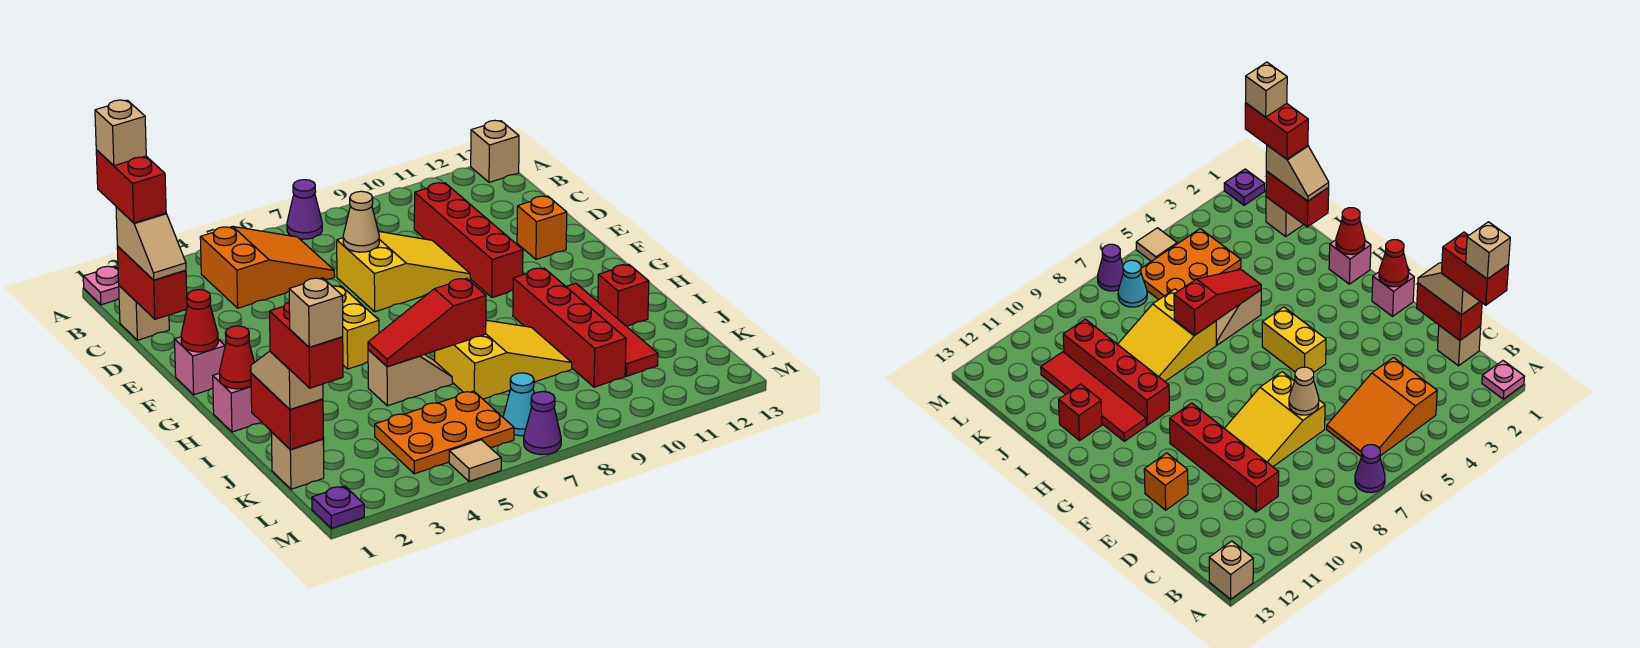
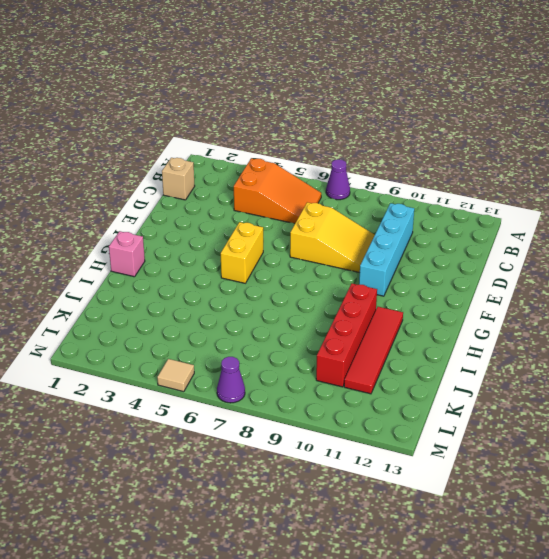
cyan brick C10:F10 level 1 -> red brick C10:F10 level 1
none -> pink plate A1 level 1
none -> tan brick A13 level 1
none -> orange brick E12 level 1
none -> pink brick F1 level 1

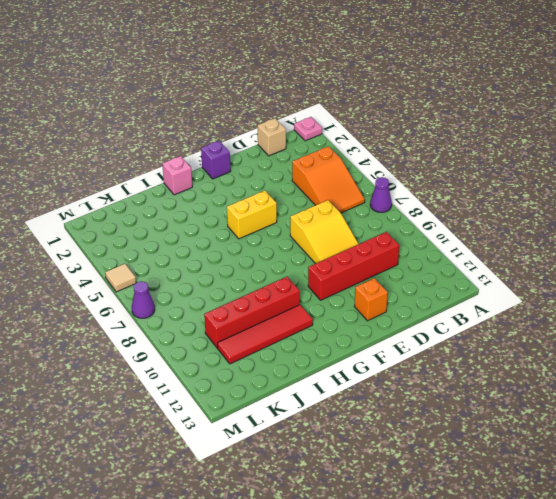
purple brick F1 level 1 -> pink brick F1 level 1
none -> tan brick A13 level 1
none -> tan slope I5:I6 level 1 top 5
none -> yellow slope I7:J9 level 1 top 7
none -> red brick I12 level 1

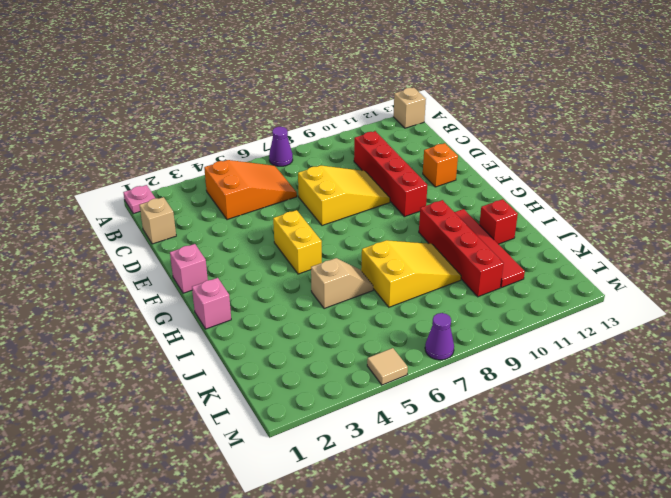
none -> tan brick K1 level 1
none -> orange plate K4:L6 level 1
none -> cyan cone L7 level 1
none -> purple plate M1 level 1

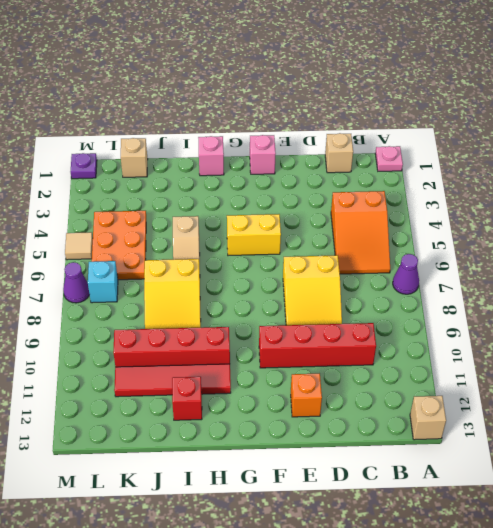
cyan brick L7 level 1 -> cyan cone L7 level 1
none -> red brick C1:D1 level 2
none -> tan cone D7 level 2
none -> red cone F1 level 2
none -> red cone H1 level 2

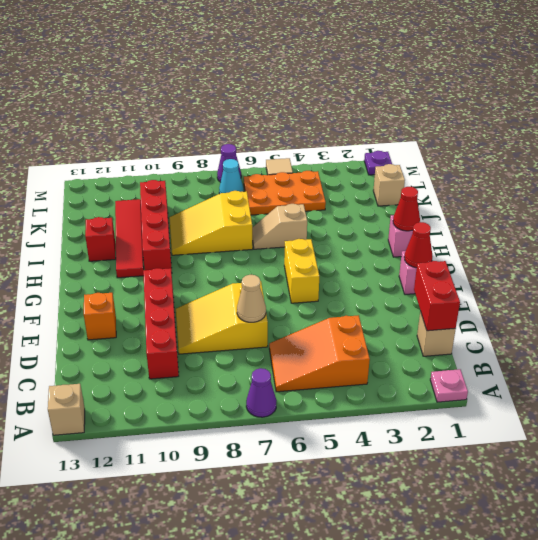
none -> red slope I5:I7 level 2 top 7
none -> red brick J1:K1 level 2
none -> tan slope C1:D1 level 3 top C
none -> tan slope J1:K1 level 3 top K

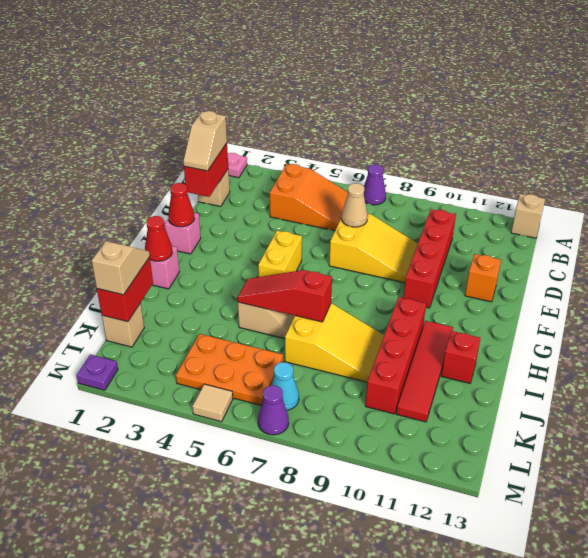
none -> red brick B1:C1 level 4
none -> red brick K1:L1 level 4
none -> tan brick B1 level 5
none -> tan brick L1 level 5

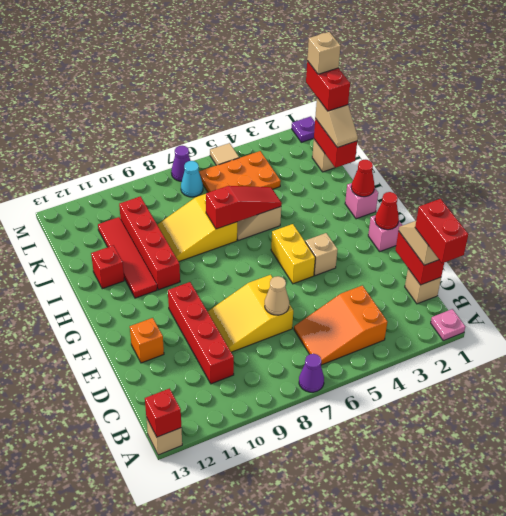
red brick A13 level 2 -> none
tan brick F4 level 1 -> tan brick B1 level 5

